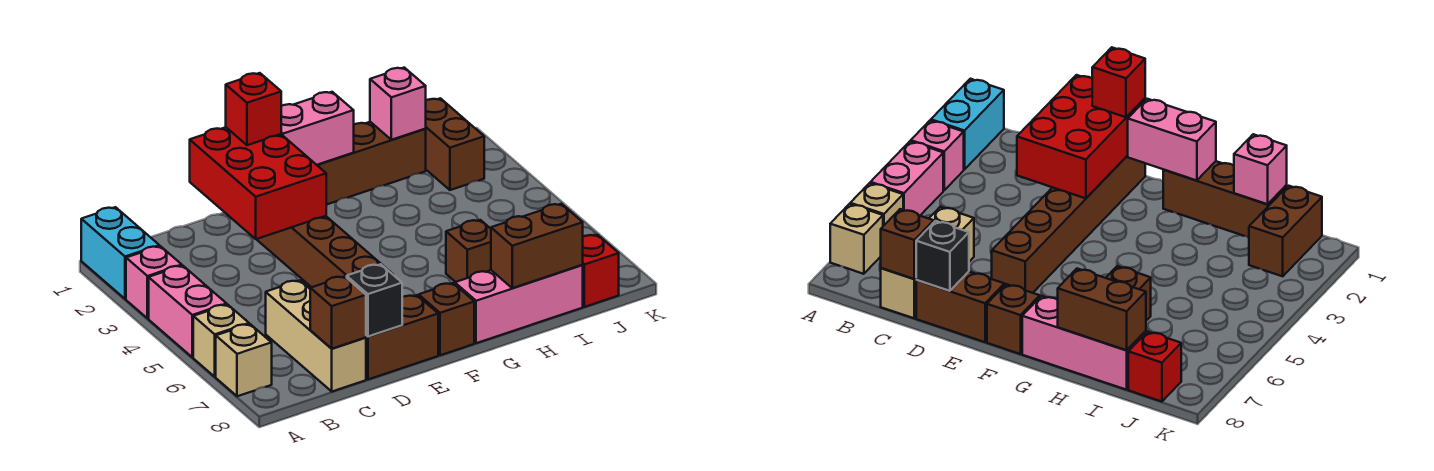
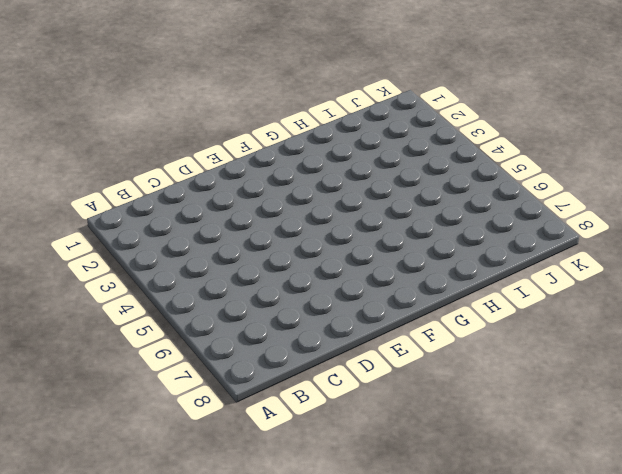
none -> cyan brick A1:A2 level 1
none -> pink brick A3 level 1
none -> pink brick A4:A5 level 1

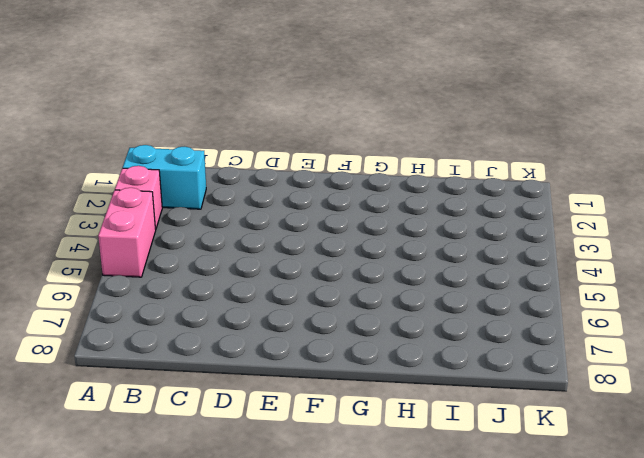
cyan brick A2:B2 level 1 -> cyan brick A1:A2 level 1
none -> tan brick A6 level 1
none -> tan brick A7 level 1
none -> tan brick C6:C8 level 1

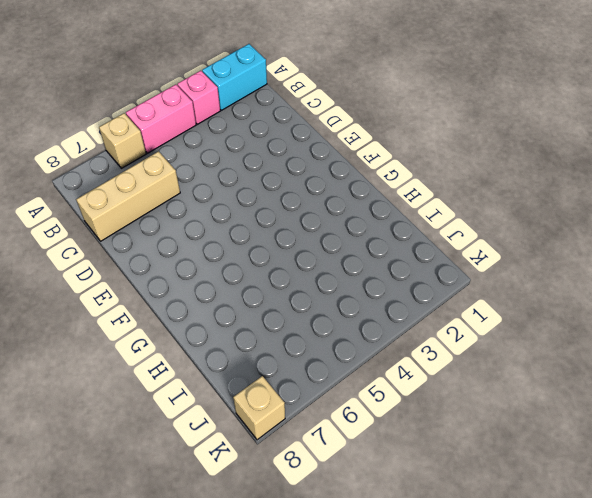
tan brick K8 level 1 -> tan brick A7 level 1
none -> brown brick D8:E8 level 1
none -> brown brick E1:E6 level 1
none -> brown brick F8 level 1

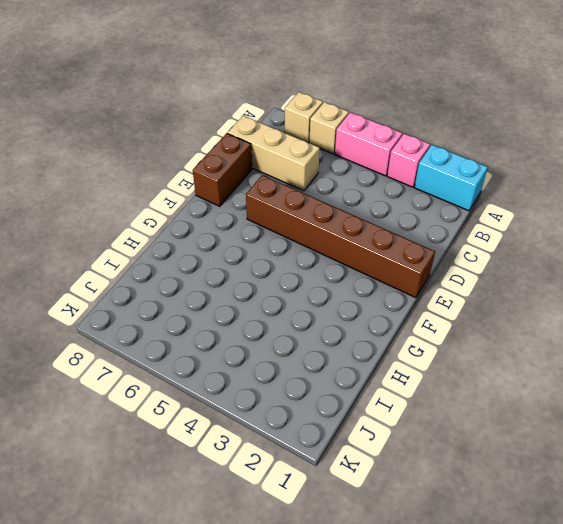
none -> brown brick F8 level 1
none -> brown brick G1:I1 level 1
none -> pink brick G8:I8 level 1

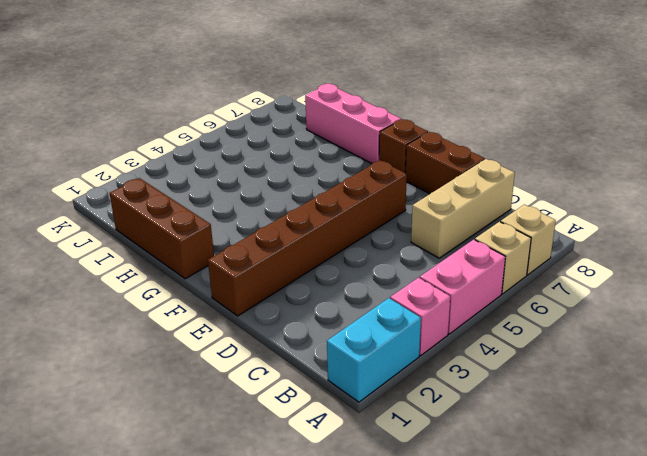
none -> brown brick H6 level 1
none -> brown brick J1:J2 level 1
none -> red brick J8 level 1

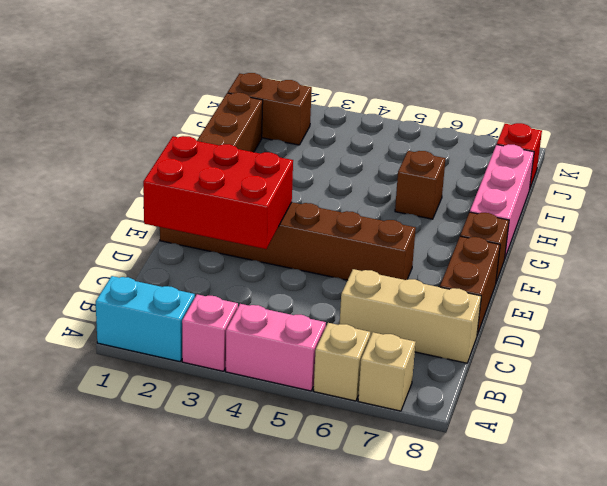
none -> brown brick C8 level 2
none -> black brick D8 level 2
none -> pink brick F1:G1 level 2

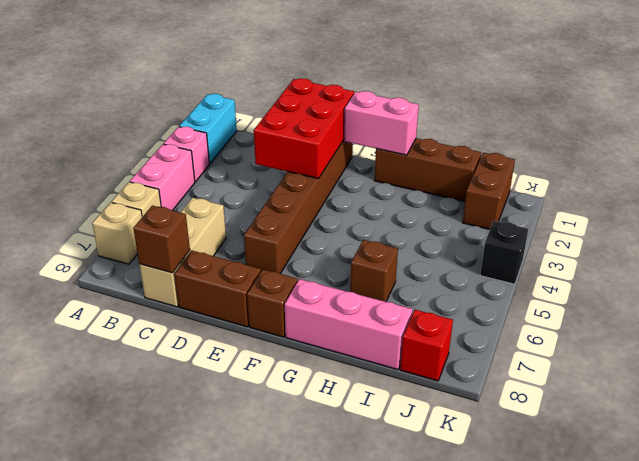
black brick K4 level 1 -> black brick D8 level 2
none -> brown brick H8:I8 level 2
none -> pink brick I1 level 2
none -> red brick E1 level 3

